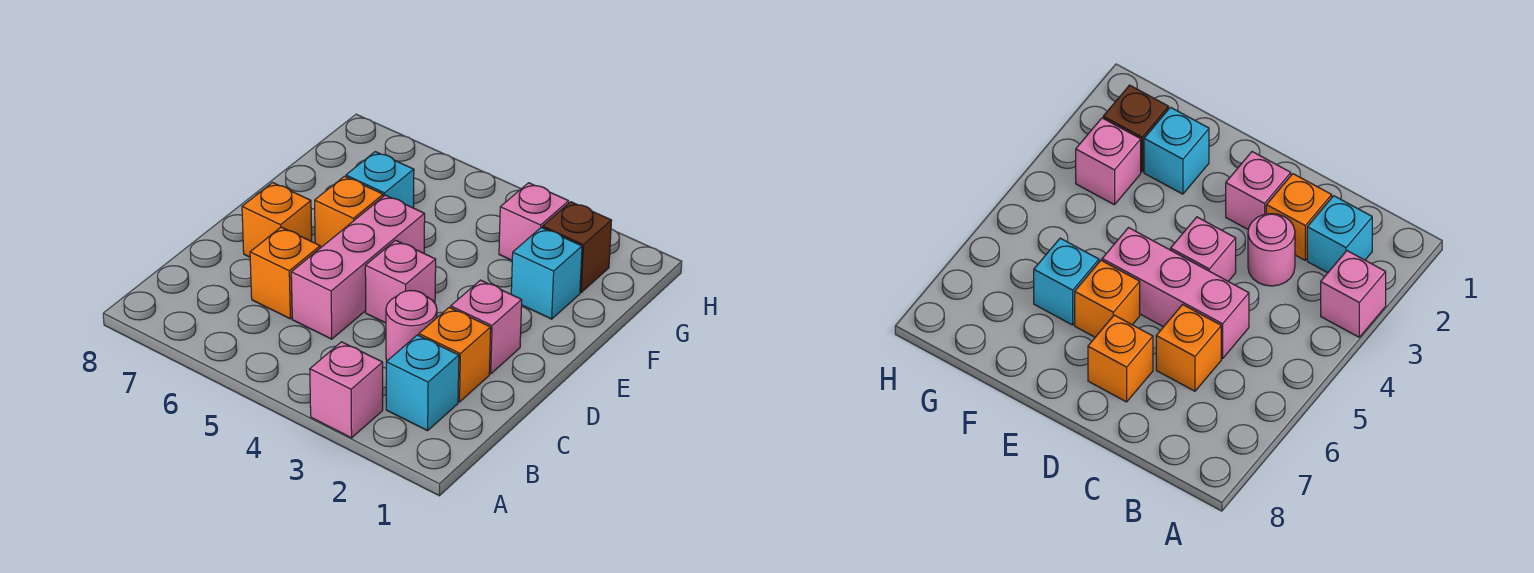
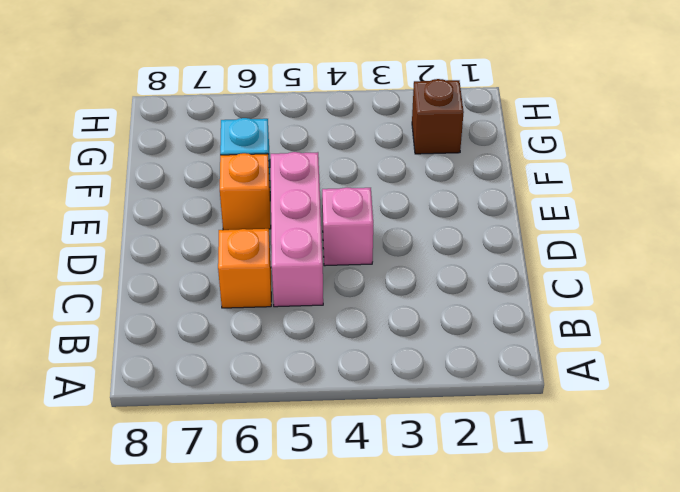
none -> pink brick A3 level 1
none -> cyan brick B2 level 1
none -> orange brick C2 level 1

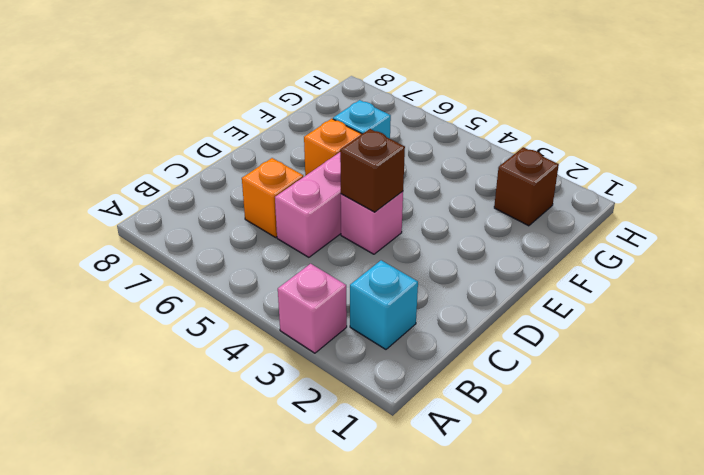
brown brick D4 level 2 -> none
none -> orange brick C2 level 1
none -> pink round brick C3 level 1
none -> pink brick D2 level 1

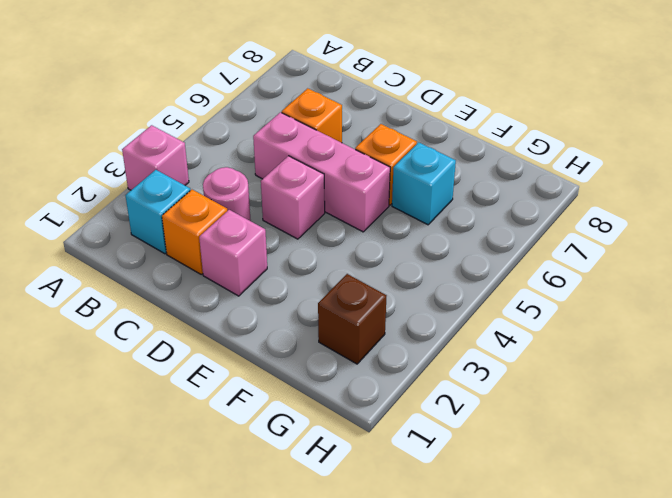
none -> orange brick D7 level 1
none -> cyan brick F2 level 1
none -> pink brick G3 level 1

